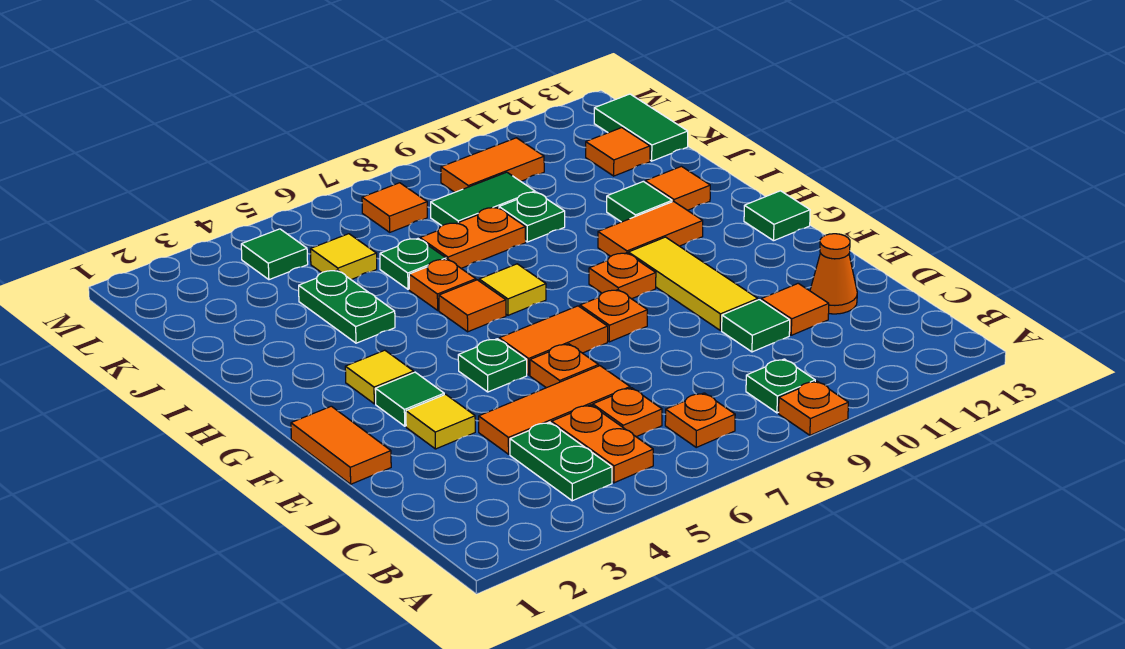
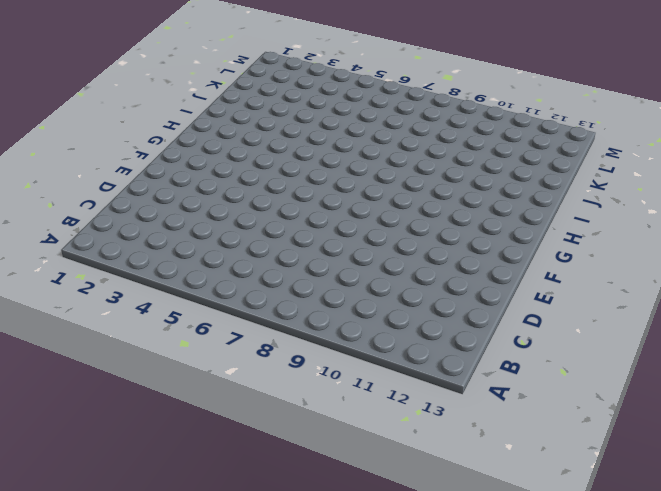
none -> orange plate A9 level 1
none -> green plate B4:C4 level 1
none -> orange plate B5:C5 level 1
none -> orange plate B7 level 1

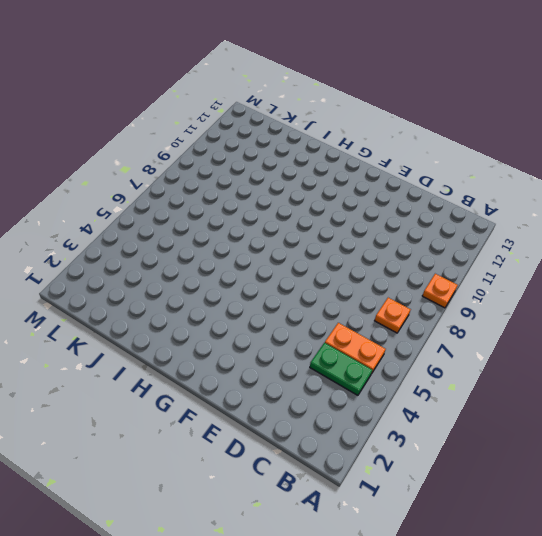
none -> green plate B9 level 1
none -> orange plate C6 level 1
none -> orange tile D4:D6 level 1
none -> green tile D10 level 1

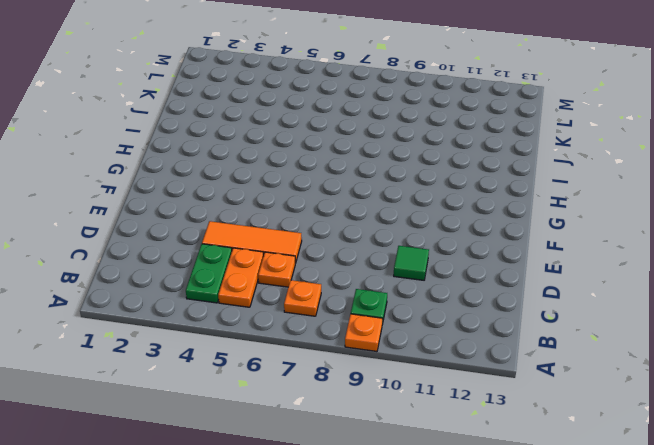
none -> orange tile D11 level 1
none -> orange cone D12 level 1
none -> orange tile E1:F1 level 1
none -> yellow tile E3 level 1

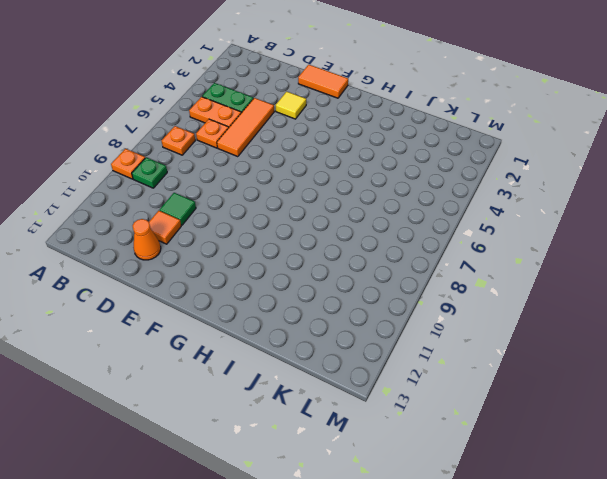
none -> orange plate E6 level 1
none -> yellow tile E10:G10 level 1
none -> green tile F3 level 1
none -> green plate F5 level 1

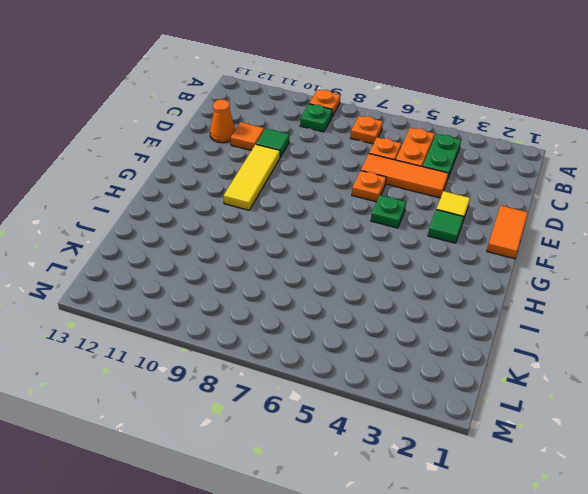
none -> orange tile F6:F7 level 1
none -> orange plate F8 level 1
none -> yellow tile G3 level 1
none -> orange plate G9 level 1

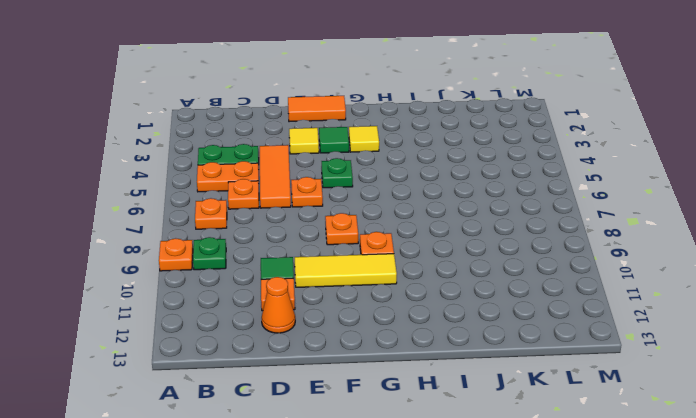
none -> orange tile F6:F7 level 1
none -> green tile G13 level 1
none -> orange tile H6 level 1
none -> yellow tile H7 level 1

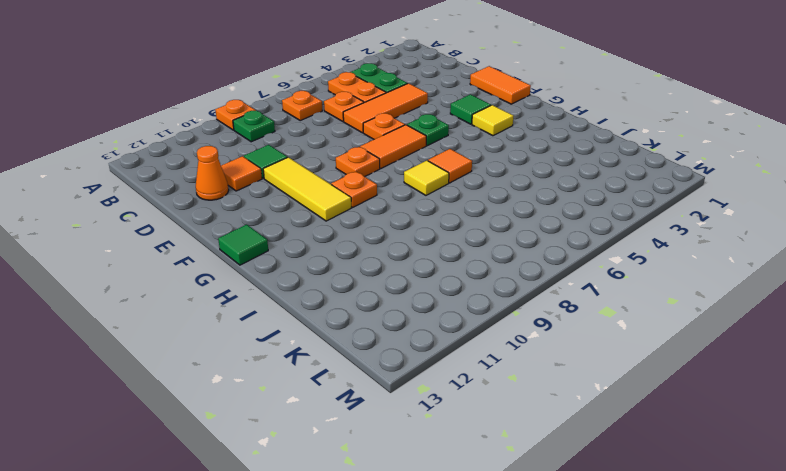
none -> yellow tile E3 level 1
none -> orange tile H10:H11 level 1
none -> green plate I4:J4 level 1
none -> orange plate I6 level 1

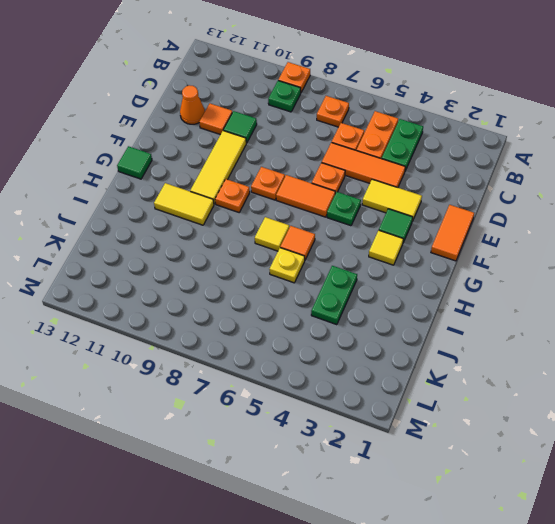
yellow tile E3:E4 level 1 -> yellow tile E3 level 1
yellow tile H10:H11 level 1 -> orange tile H10:H11 level 1
yellow plate I6 level 1 -> orange plate I6 level 1
none -> green tile I11 level 1
none -> orange tile I12 level 1
none -> green plate J6 level 1
none -> orange plate J7:J8 level 1

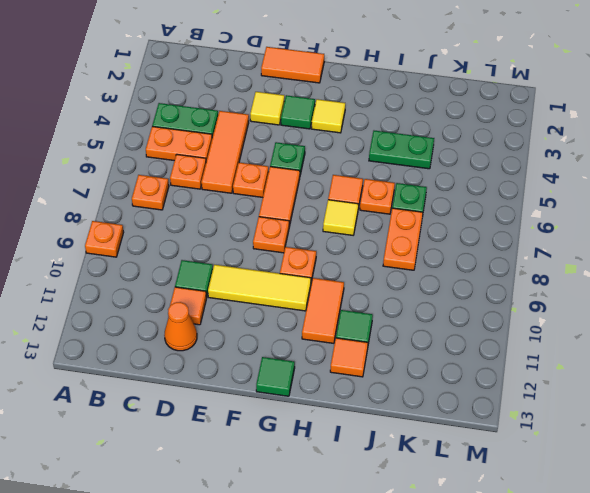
none -> green plate B9 level 1
none -> green plate J9 level 1
none -> yellow tile K5 level 1
none -> green tile K8:K9 level 1

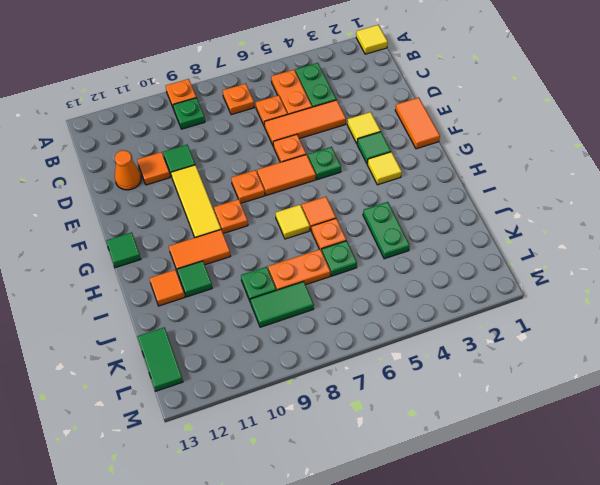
yellow tile A1 level 1 -> yellow tile K5 level 1
none -> orange tile K12 level 1
none -> green tile L4 level 1
none -> orange tile L7 level 1
none -> orange tile L9:L10 level 1

